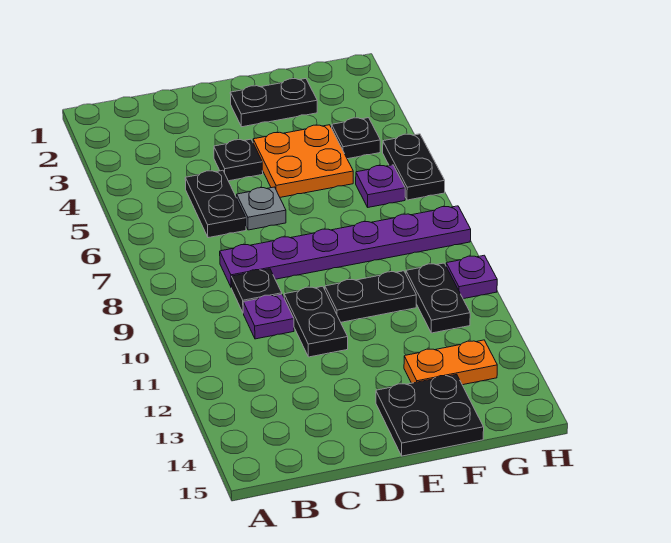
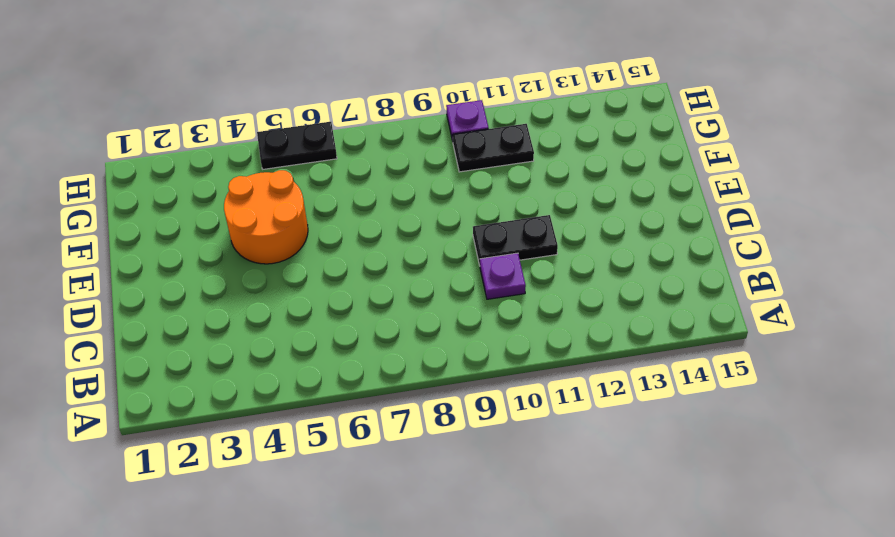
orange round brick E4:F5 level 1 -> orange plate E4:F5 level 1
none -> black plate C5:C6 level 1
none -> purple plate C8:H8 level 1
none -> black plate C9 level 1

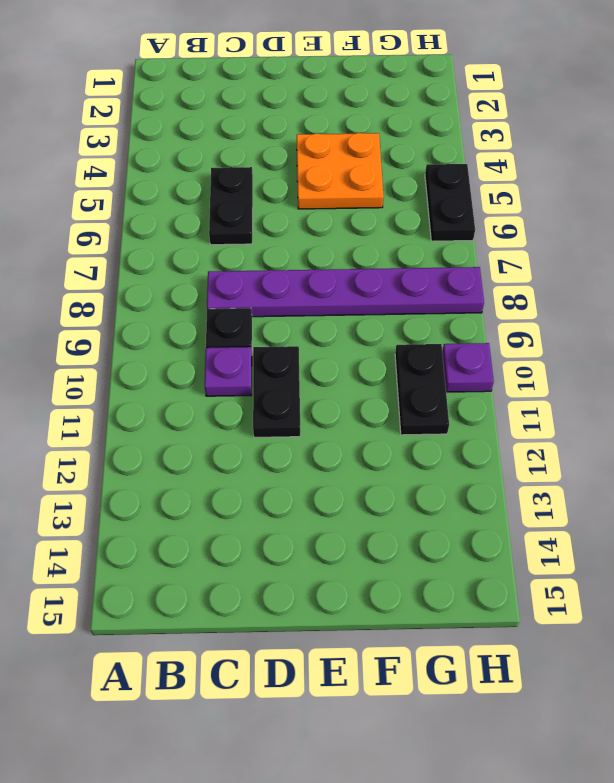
none -> black plate D4 level 1
none -> grey plate D6 level 1
none -> black plate E2:F2 level 1

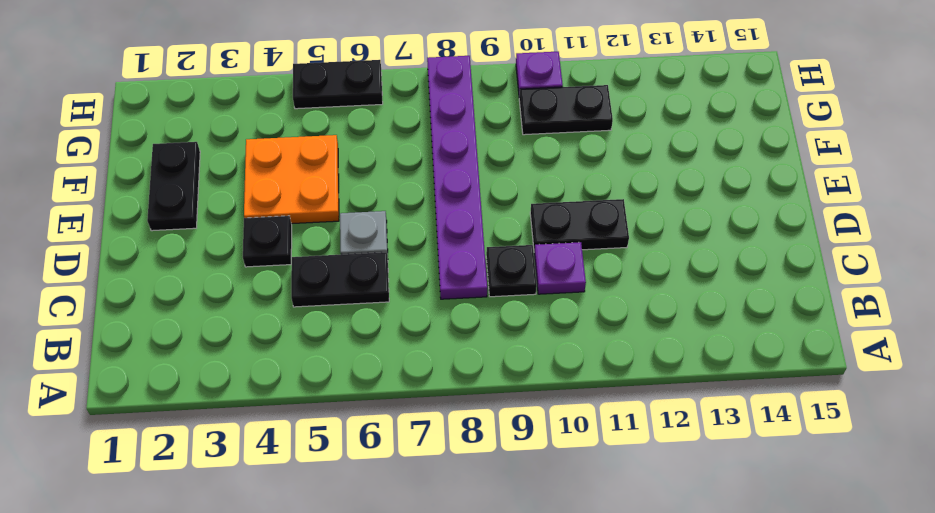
none -> black plate E10:F10 level 1
none -> black plate E14:F15 level 1
none -> orange plate F13:G13 level 1

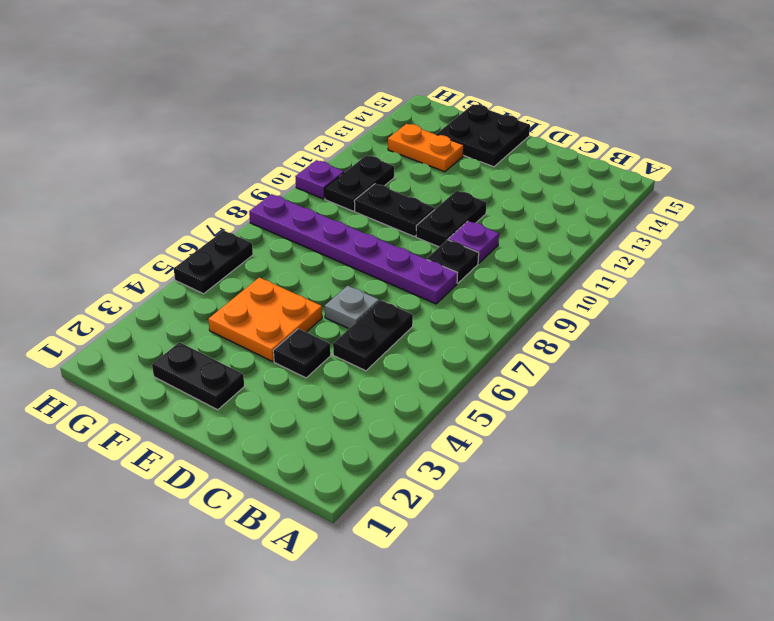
none -> black plate G4 level 1
none -> purple plate G6 level 1

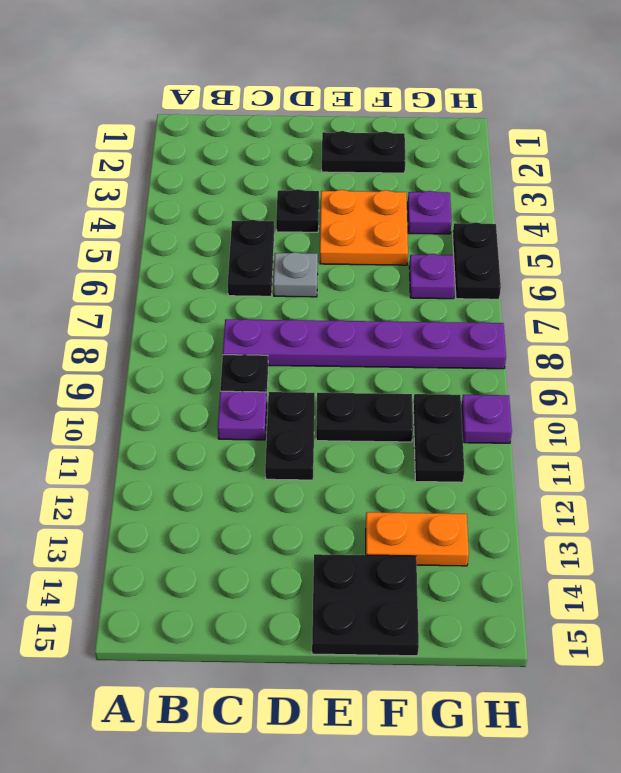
purple plate G4 level 1 -> black plate G4 level 1

